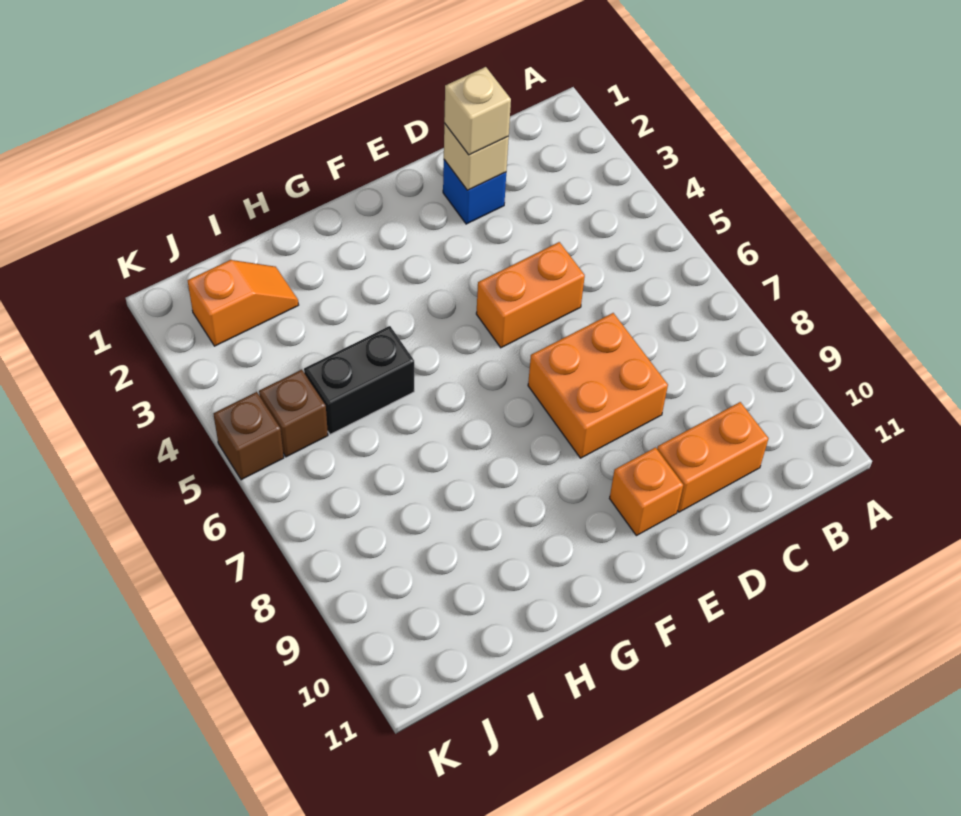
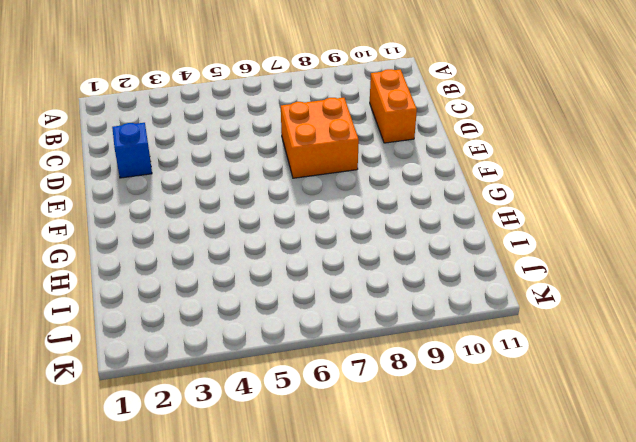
none -> orange brick D5:E5 level 1
none -> orange brick E10 level 1

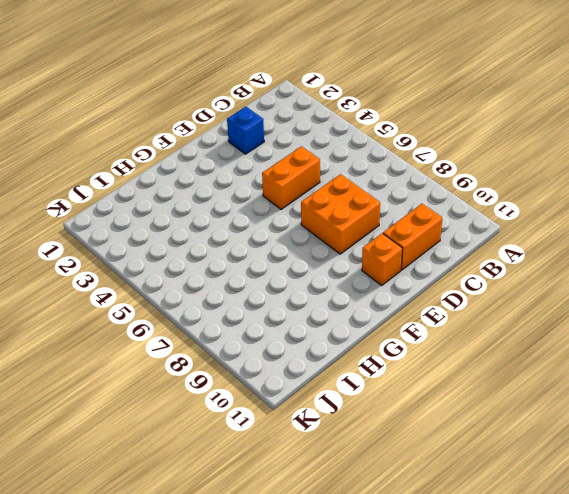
none -> black brick H5:I5 level 1
none -> orange slope I2:J2 level 1 top J

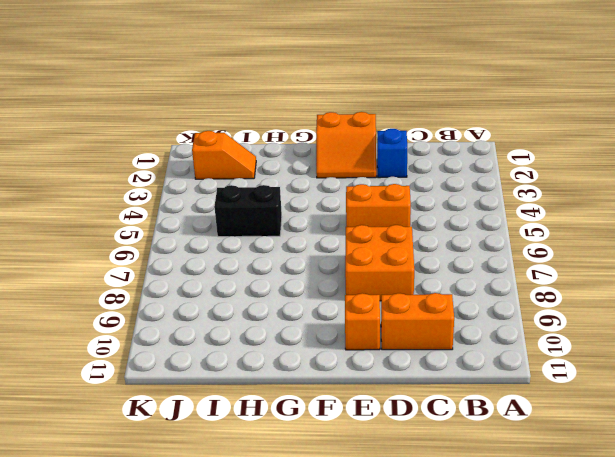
orange slope E1:F2 level 1 top 1 -> none
none -> brown brick J5 level 1
none -> brown brick K5 level 1

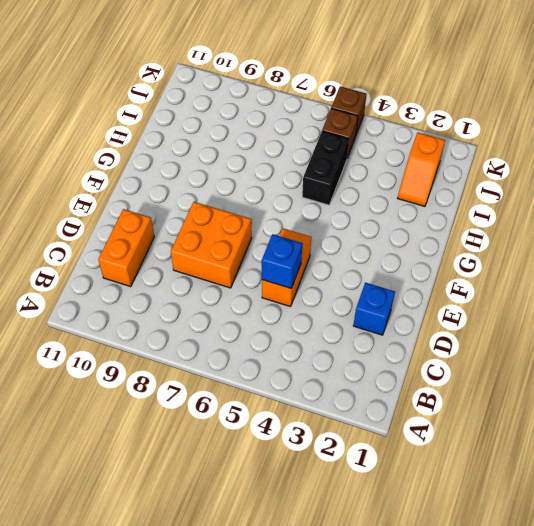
blue brick D5 level 2 -> none
none -> orange brick E10 level 1
none -> tan brick D2 level 2

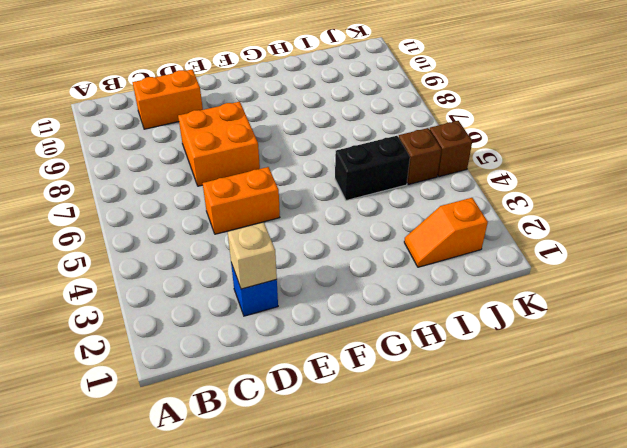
none -> orange brick E10 level 1
none -> tan brick D2 level 3

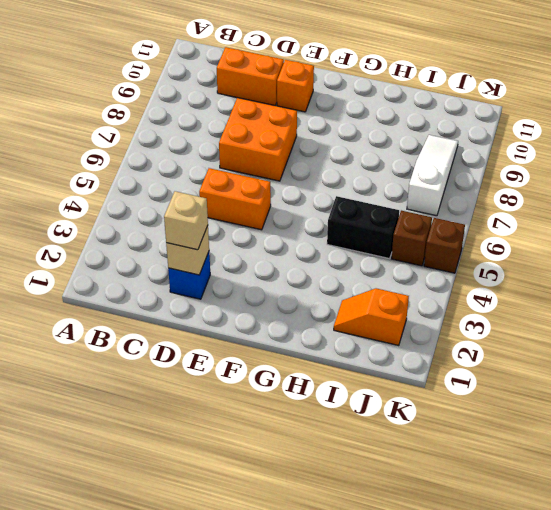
white slope J7:J9 level 1 top 7 -> none

